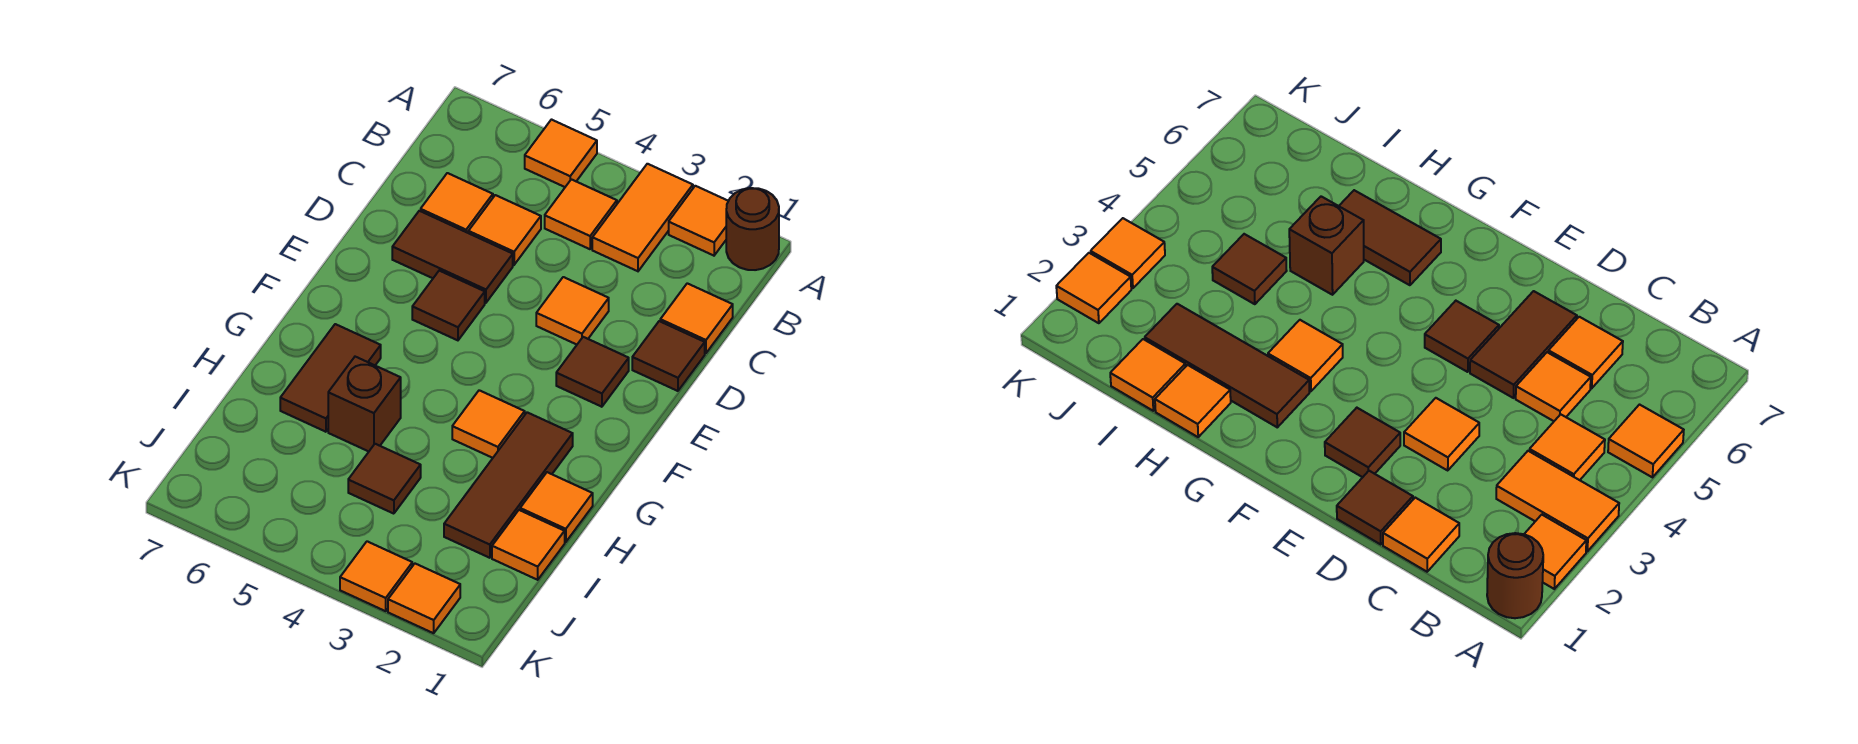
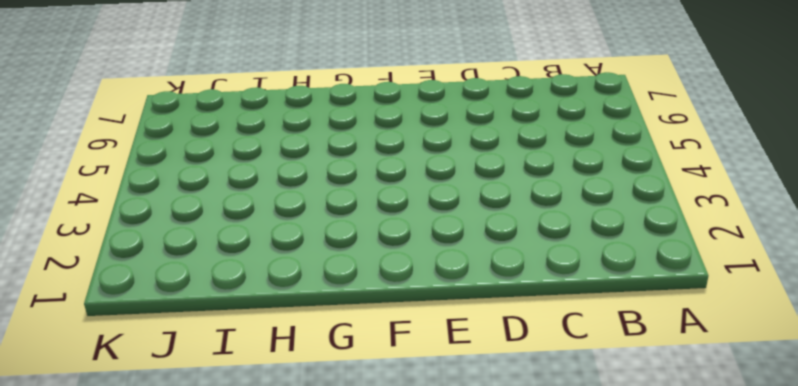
none -> brown round brick A1 level 1
none -> orange tile A2 level 1
none -> orange tile A3:B3 level 1

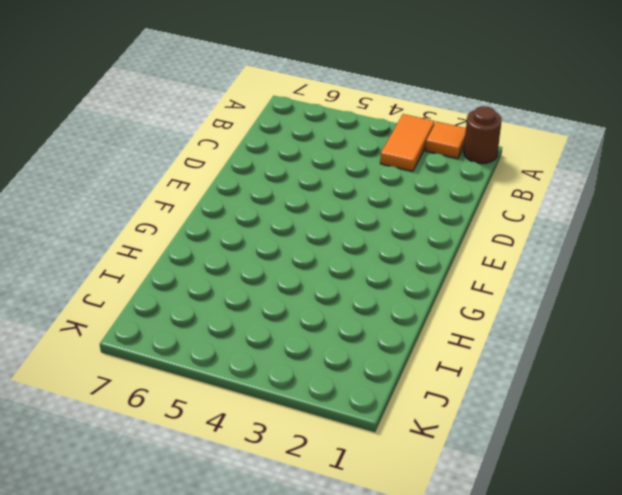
none -> orange tile A5 level 1
none -> orange tile B4 level 1
none -> orange tile C1 level 1

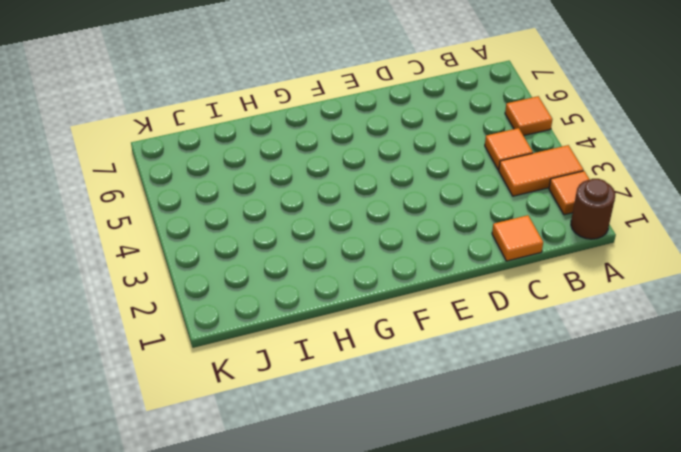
none -> orange tile C5 level 1
none -> orange tile C6 level 1
none -> brown tile D1 level 1

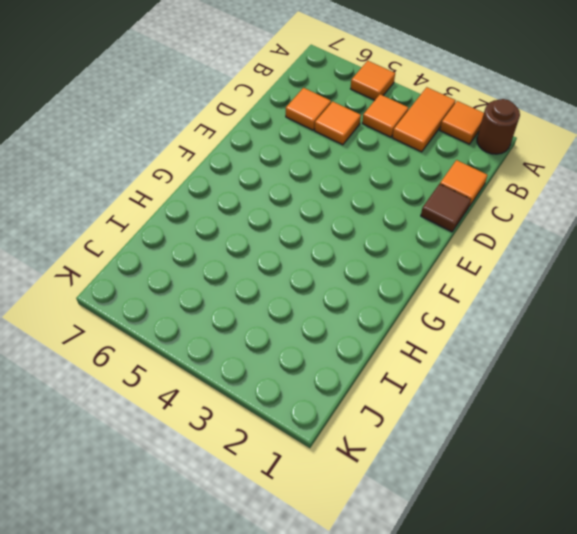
none -> orange tile D3 level 1
none -> brown tile D5:D6 level 1
none -> brown tile E2 level 1

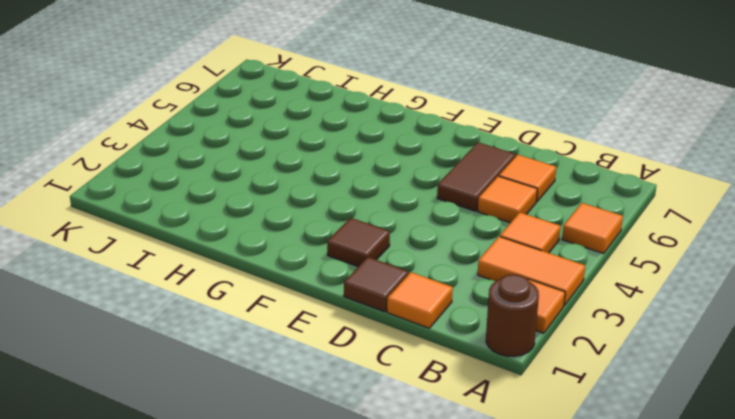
none -> orange tile D3 level 1
none -> brown tile E5 level 1
none -> brown tile G2:I2 level 1

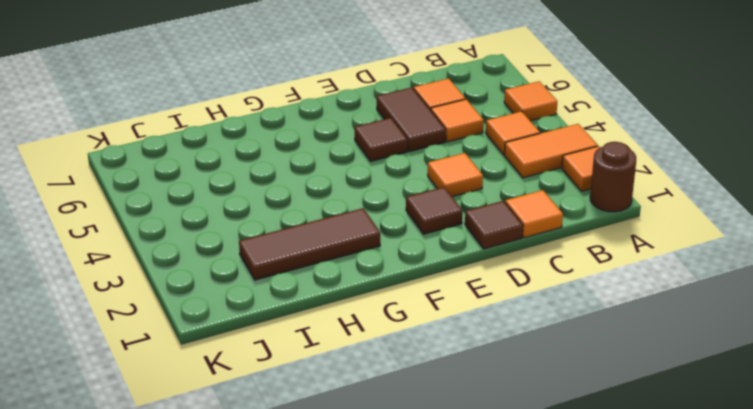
none -> orange tile G3 level 1
none -> brown tile G6:H6 level 1
none -> orange tile H1 level 1

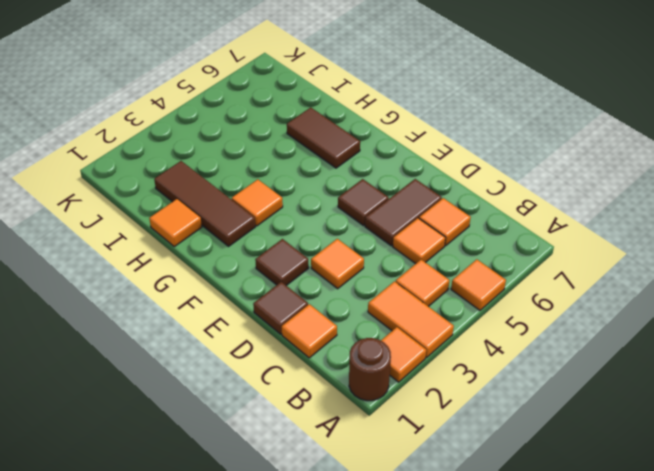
none -> brown brick H5 level 1
none -> orange tile I1 level 1
none -> brown tile I4 level 1

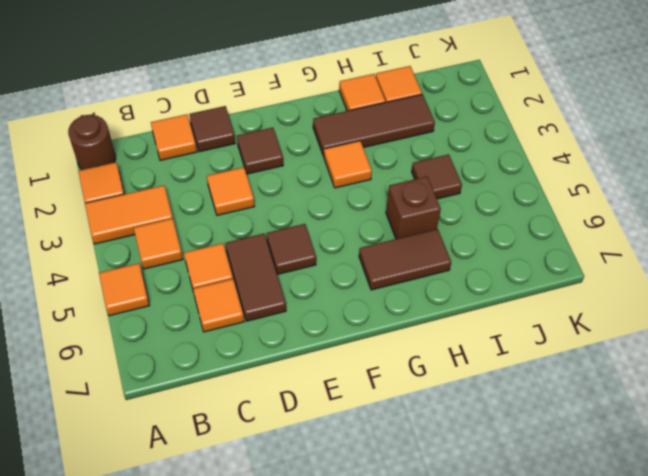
none -> orange tile K2 level 1
none -> orange tile K3 level 1

